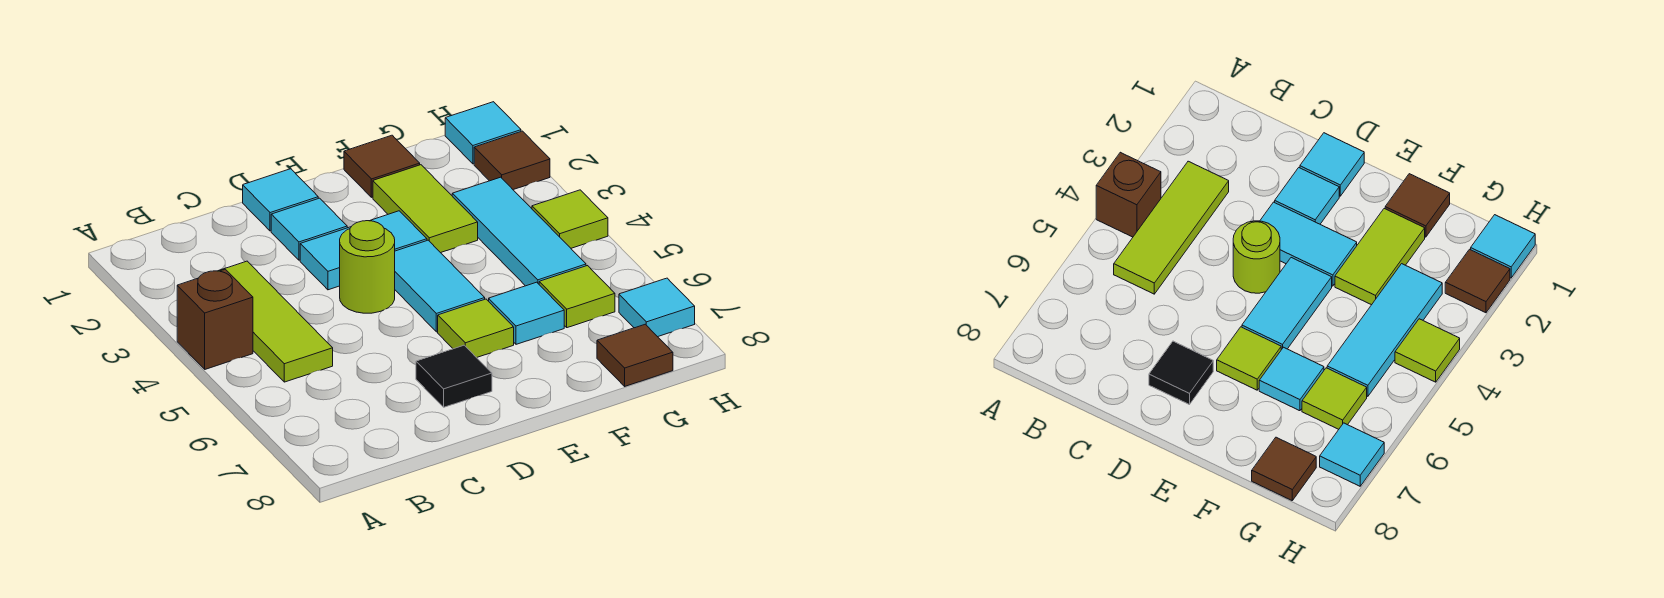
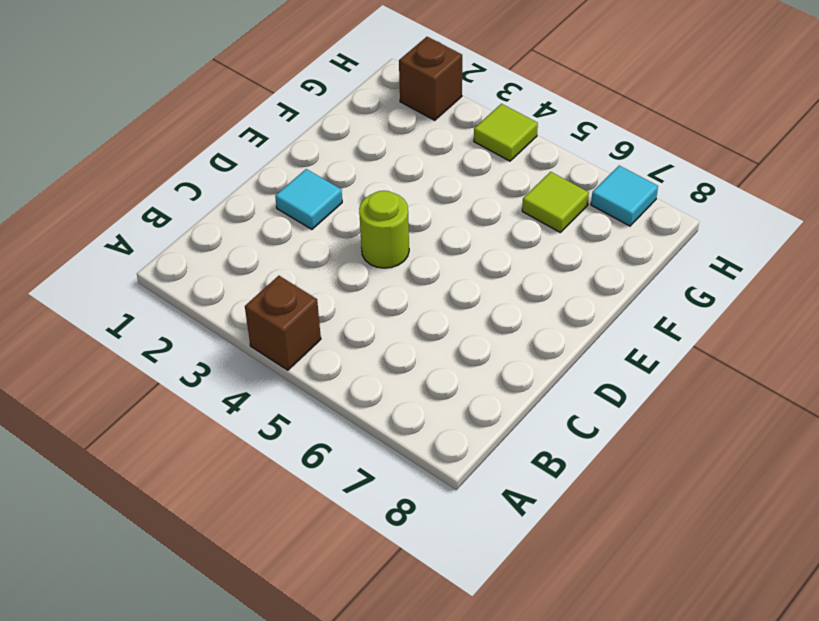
brown brick H2 level 1 -> brown tile H2 level 1
none -> lime tile B3:B5 level 1
none -> cyan tile D1 level 1
none -> cyan tile D3:E3 level 1

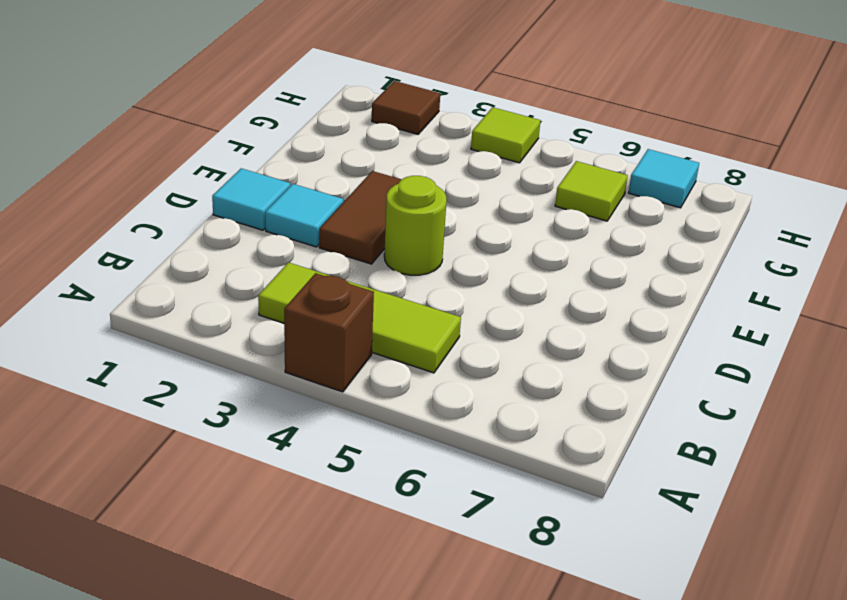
brown tile D3:E3 level 1 -> cyan tile D3:E3 level 1
none -> black tile D7 level 1
none -> cyan tile E4:E5 level 1
none -> lime tile E6 level 1

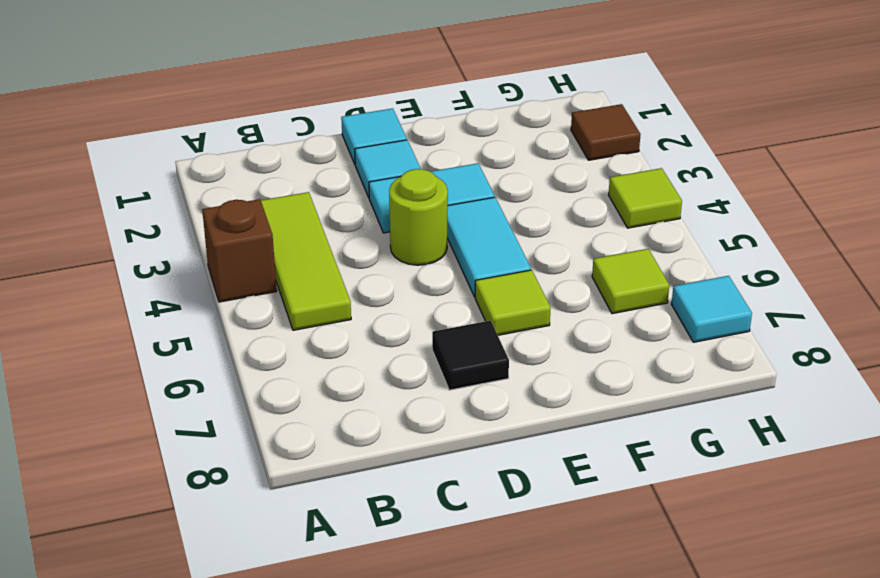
none -> brown tile F1 level 1
none -> lime tile F2:F3 level 1
none -> cyan tile F6 level 1

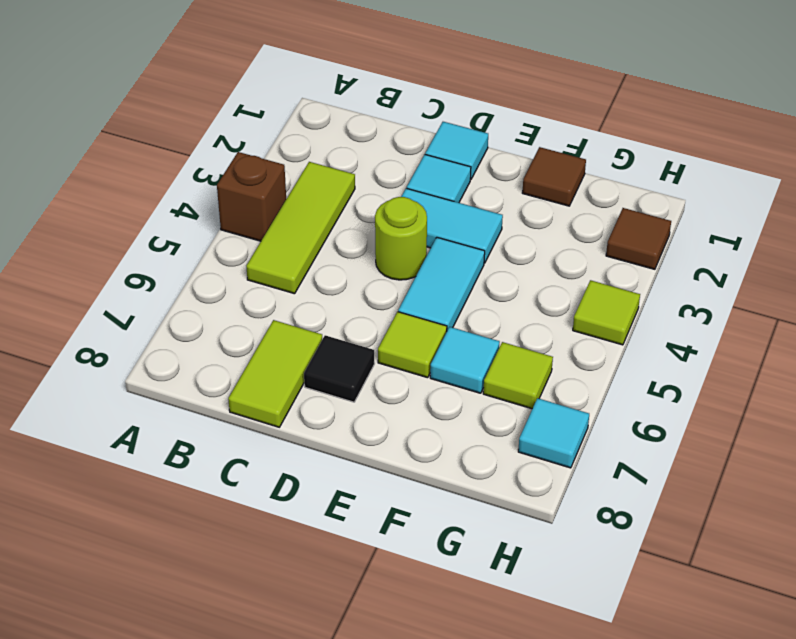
lime tile C7:C8 level 1 -> lime tile F2:F3 level 1
none -> cyan tile G3:G5 level 1
none -> brown tile G8 level 1
none -> cyan tile H1 level 1

